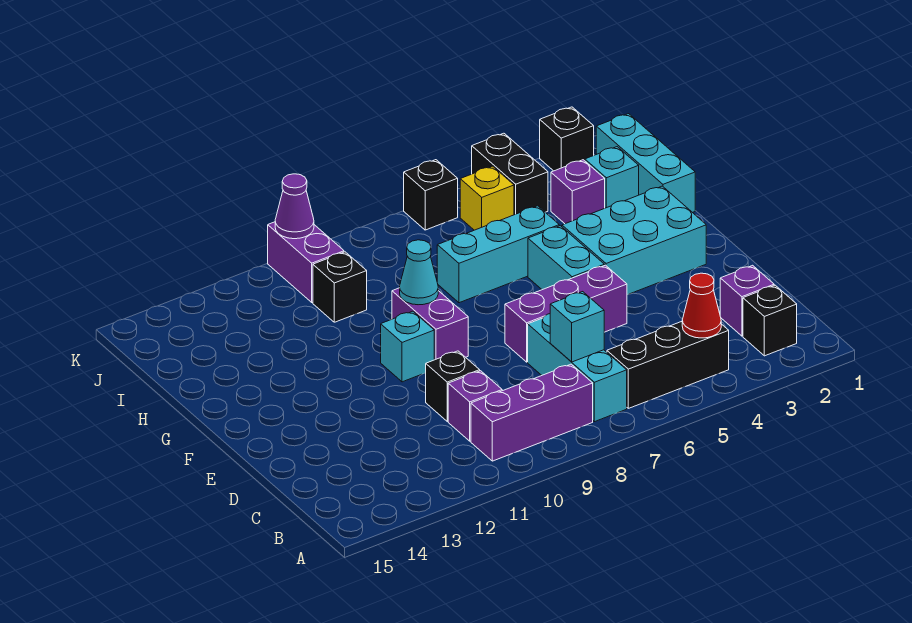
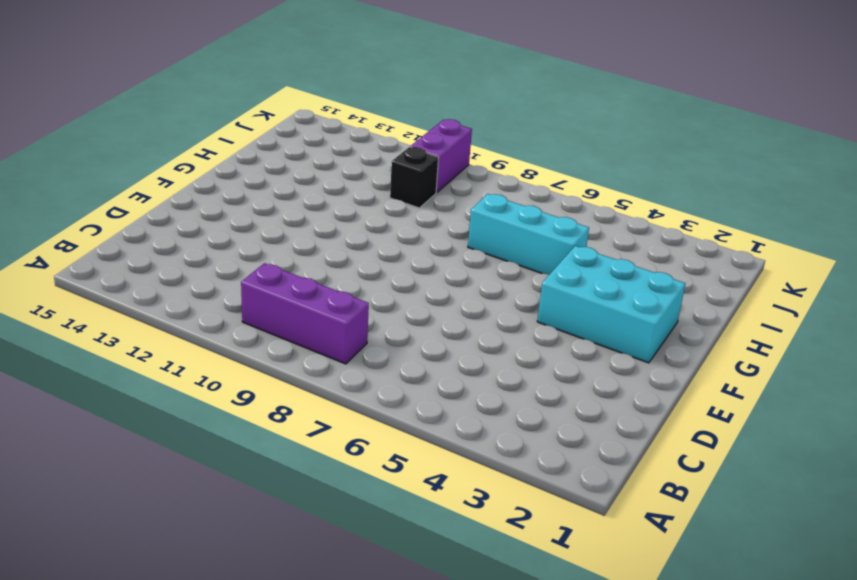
none -> black brick B2 level 1
none -> black brick B4:B6 level 1
none -> cyan brick B7:D7 level 1

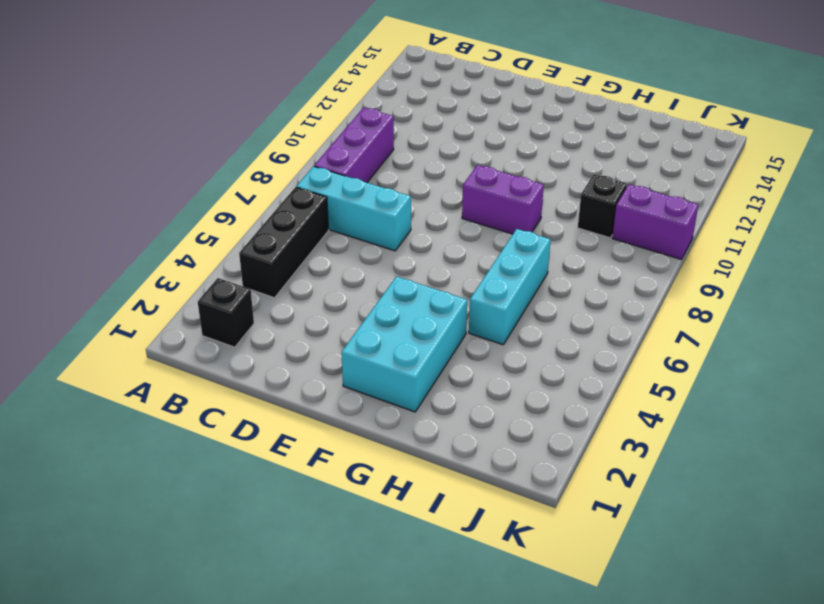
none -> purple brick C2 level 1
none -> purple brick C10 level 1
none -> black brick D10 level 1

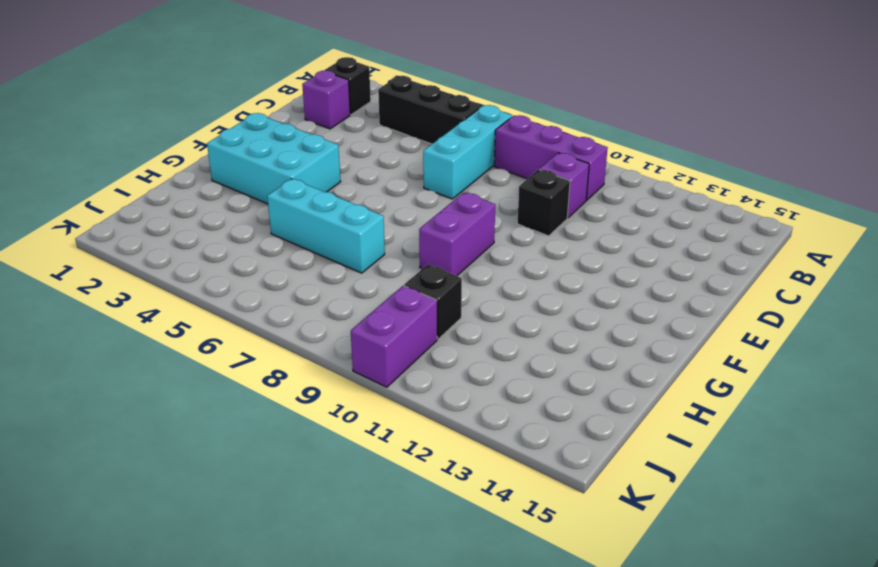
none -> purple brick E5:E7 level 1
none -> cyan brick F5:G5 level 1
none -> cyan brick F10 level 1

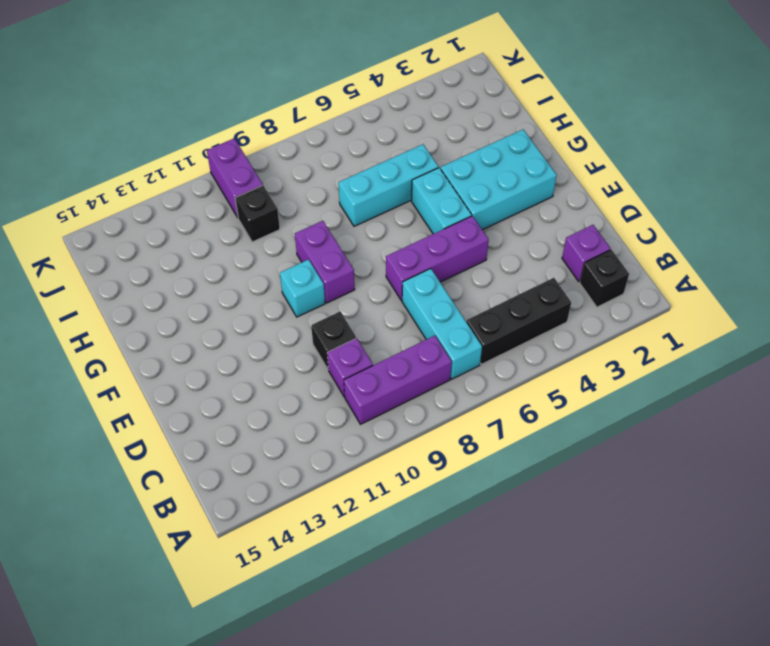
none -> cyan brick H1:J1 level 1
none -> cyan brick I2 level 1
none -> purple brick I3 level 1

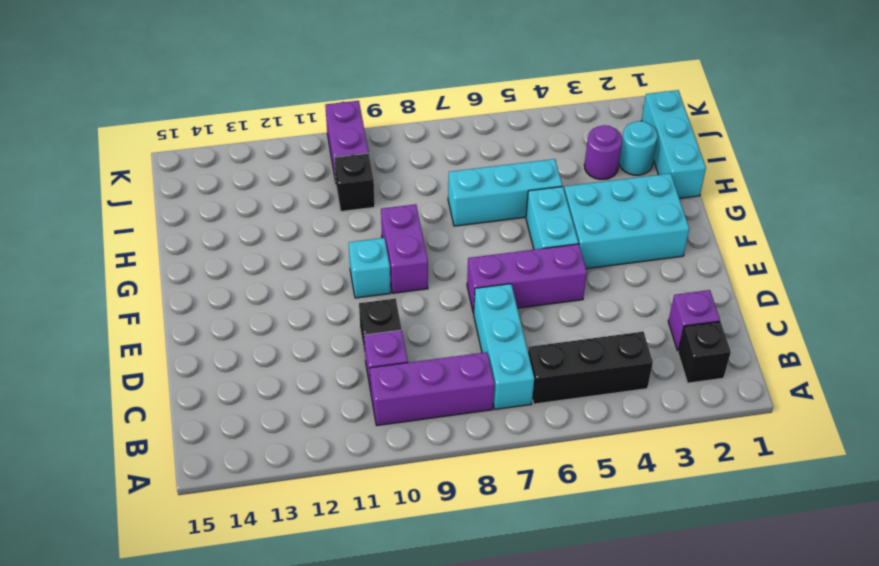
cyan round brick I2 level 1 -> cyan brick I2 level 1
purple round brick I3 level 1 -> purple brick I3 level 1
none -> black brick J4:K4 level 1
none -> yellow brick J5 level 1
none -> black brick K2 level 1

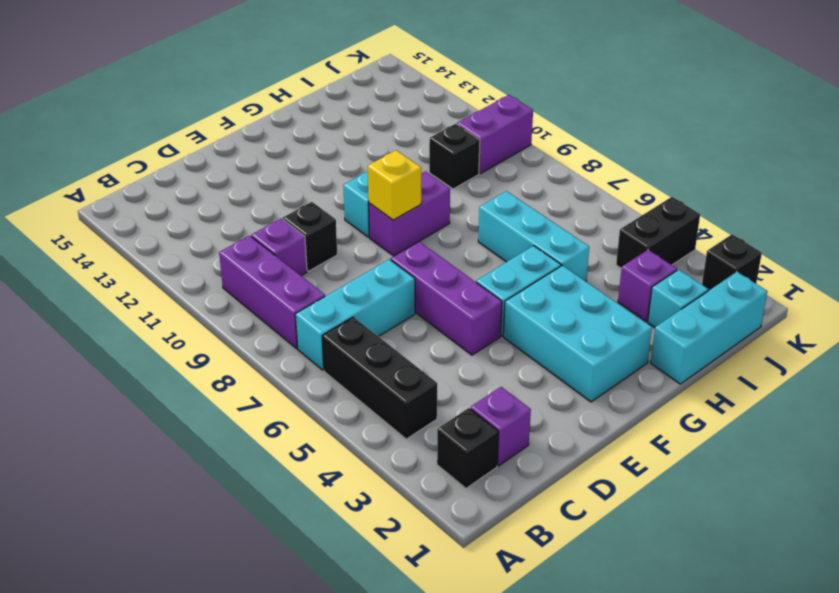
yellow brick F9 level 2 -> yellow brick J5 level 1
none -> black brick K6 level 1
none -> red cone B4 level 2
none -> cyan brick C7 level 2

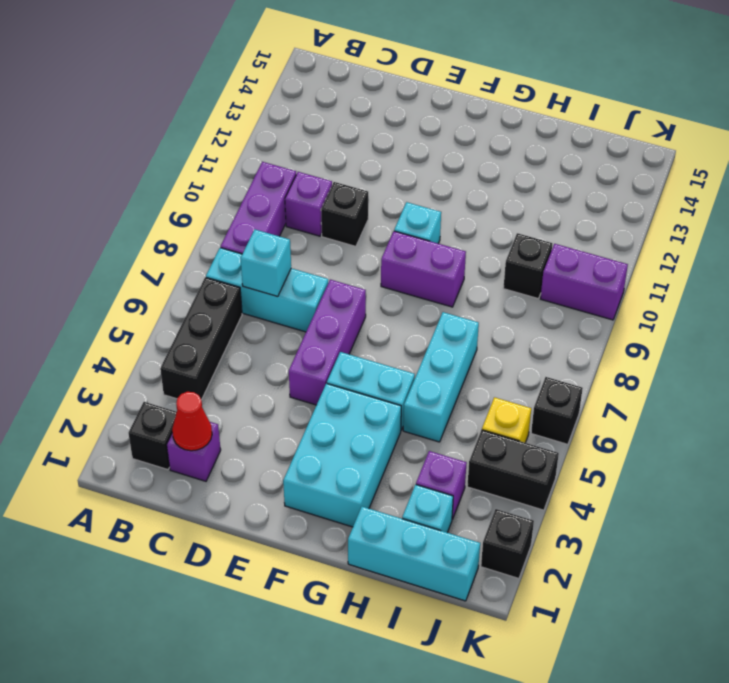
red cone C2 level 2 -> red cone B4 level 2
none -> cyan cone G9 level 2
none -> purple cone K10 level 2

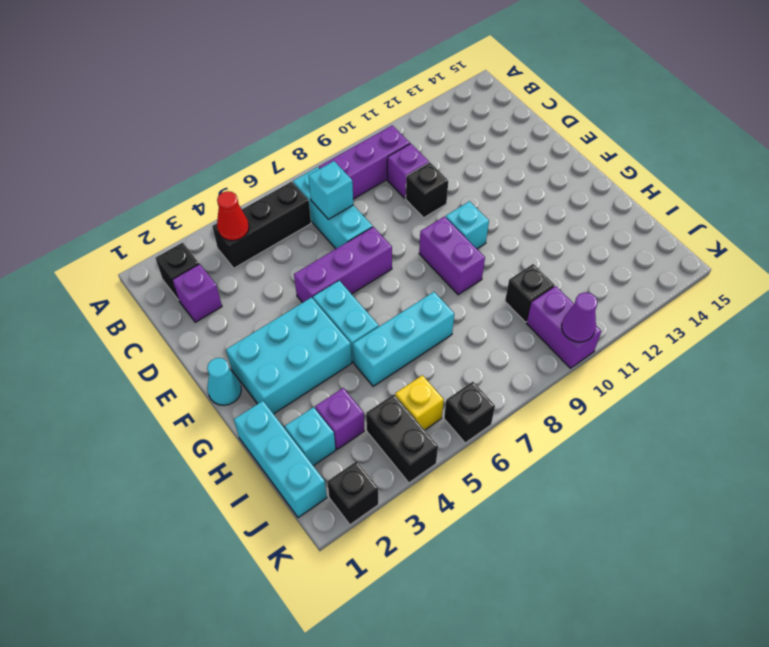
cyan cone F1 level 1 -> cyan cone G9 level 2

